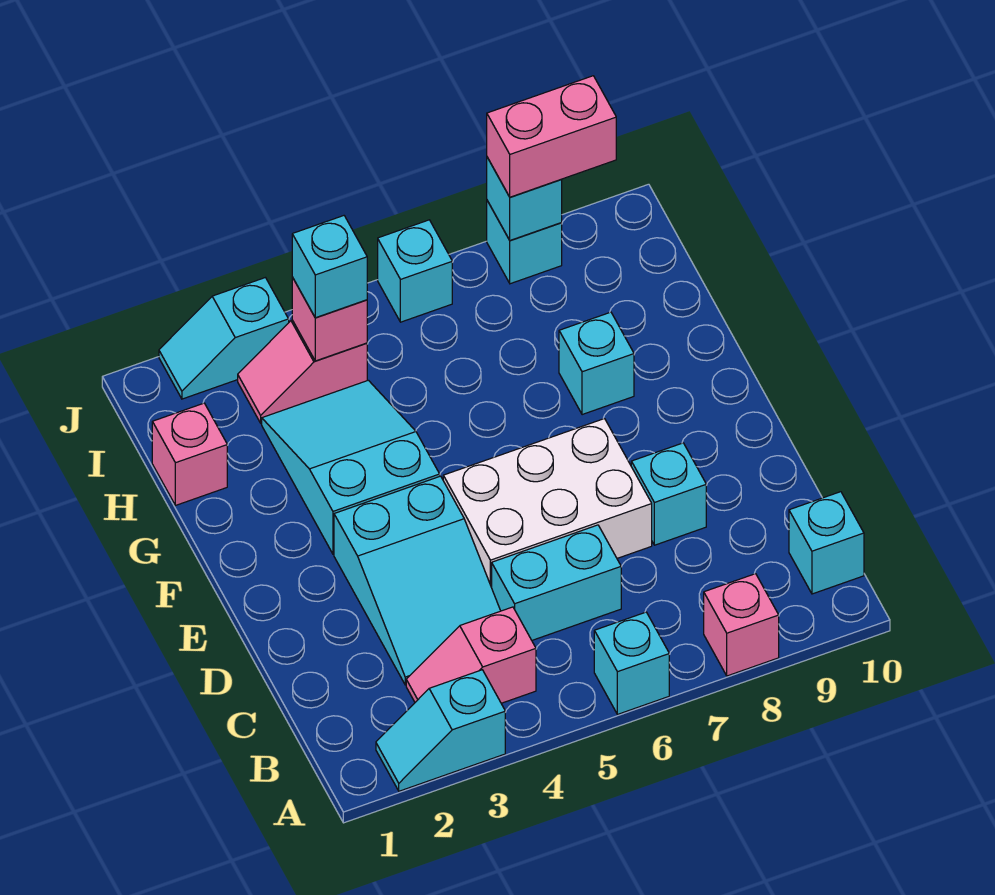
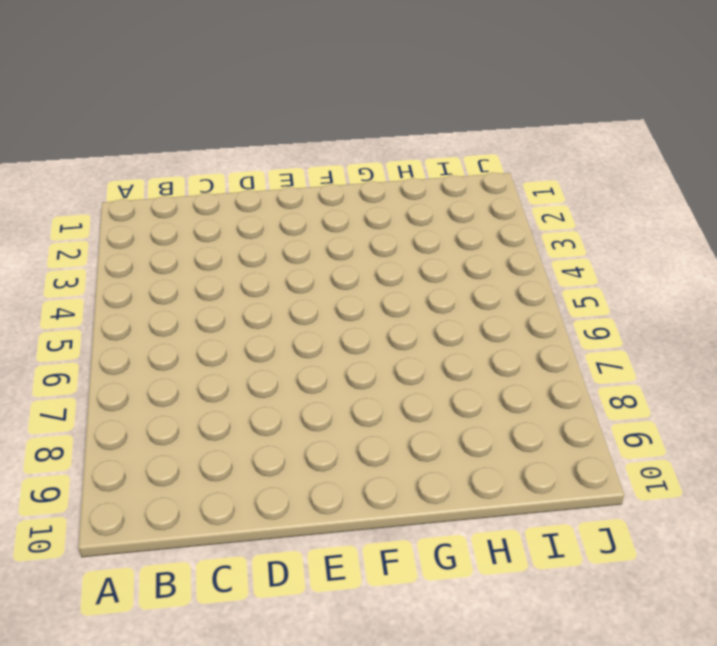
none -> cyan slope A2:A3 level 1 top 3
none -> cyan brick A6 level 1
none -> pink brick A8 level 1

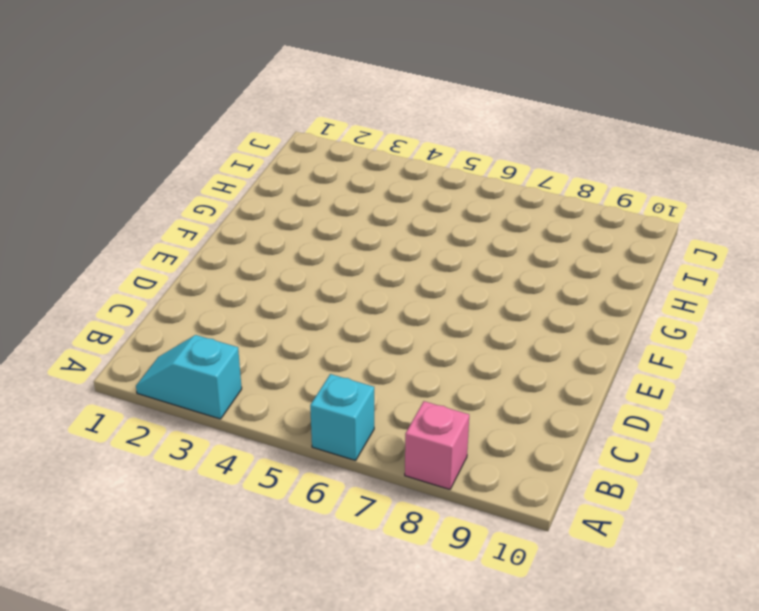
none -> pink slope B3:B4 level 1 top 4
none -> cyan brick B10 level 1
none -> cyan slope C3:E4 level 1 top E

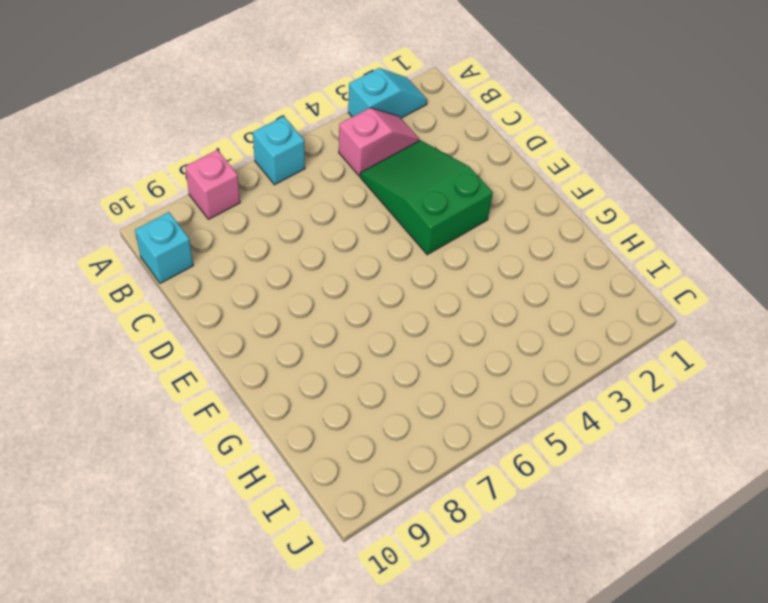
green slope C3:E4 level 1 top E -> cyan slope C3:E4 level 1 top E
none -> cyan brick C5:C6 level 1
none -> white brick D5:E7 level 1
none -> cyan brick D8 level 1

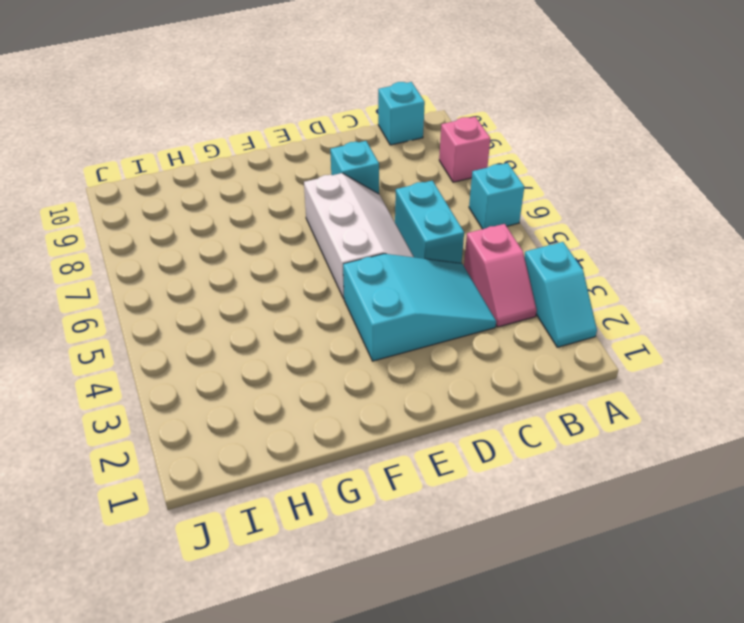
white slope D5:E7 level 1 top E -> white brick D5:E7 level 1
none -> cyan slope F3:H4 level 1 top F
none -> cyan brick G8 level 1
none -> pink brick H1 level 1

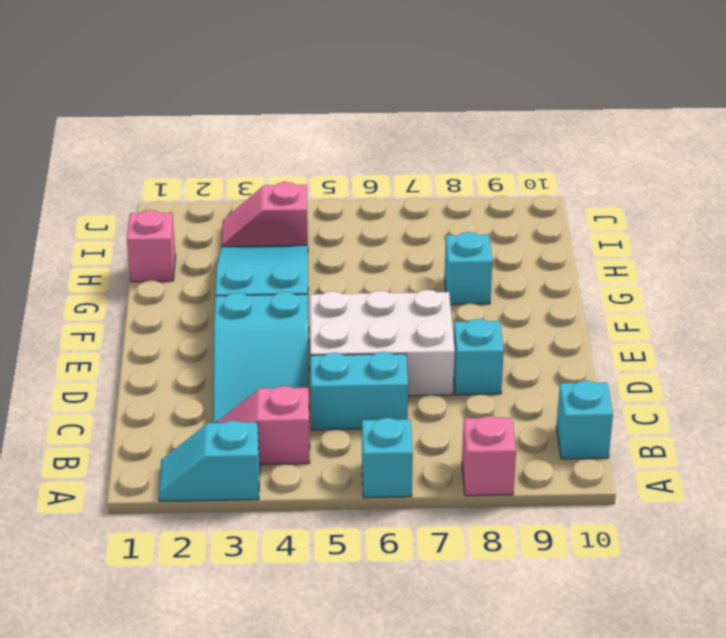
none -> cyan slope J2:J3 level 1 top 3
none -> cyan brick J6 level 1
none -> cyan brick J8 level 1

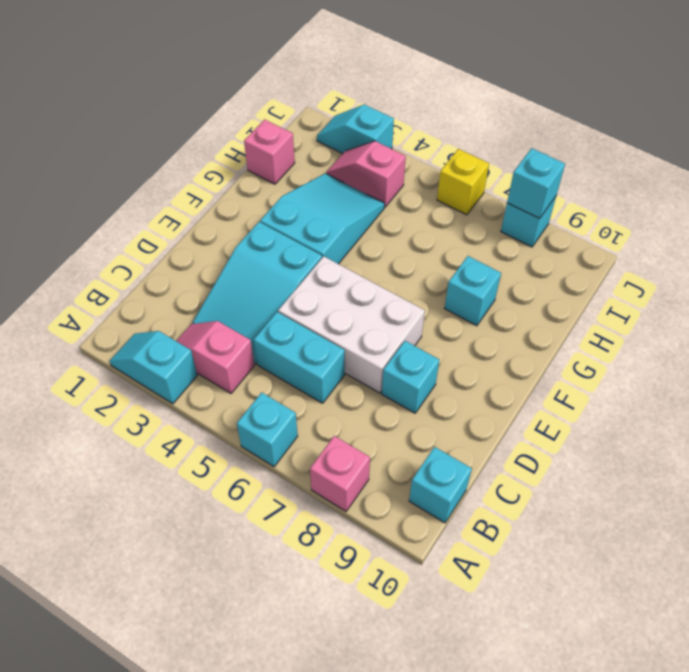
yellow brick J6 level 1 -> cyan brick J6 level 1
none -> pink brick I4 level 2
none -> cyan brick I4 level 3
none -> pink brick J8:J9 level 3

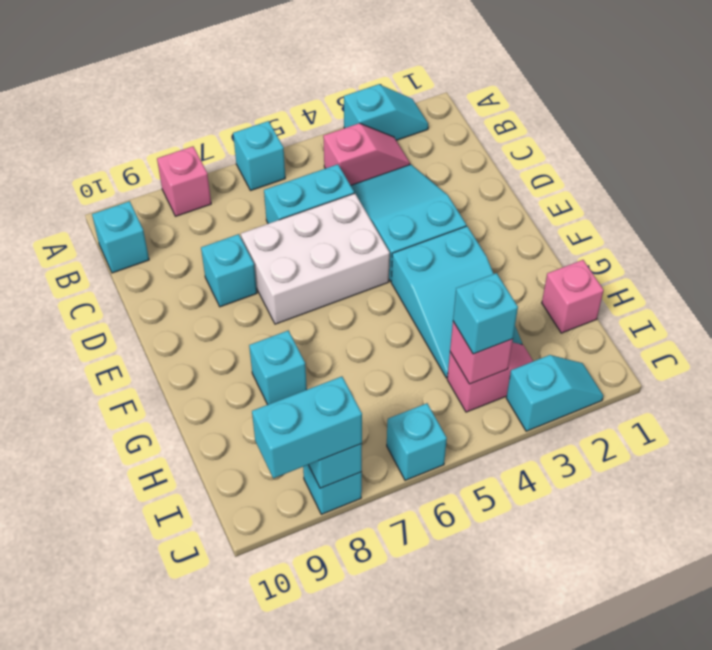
cyan brick J8:J9 level 3 -> pink brick J8:J9 level 3

